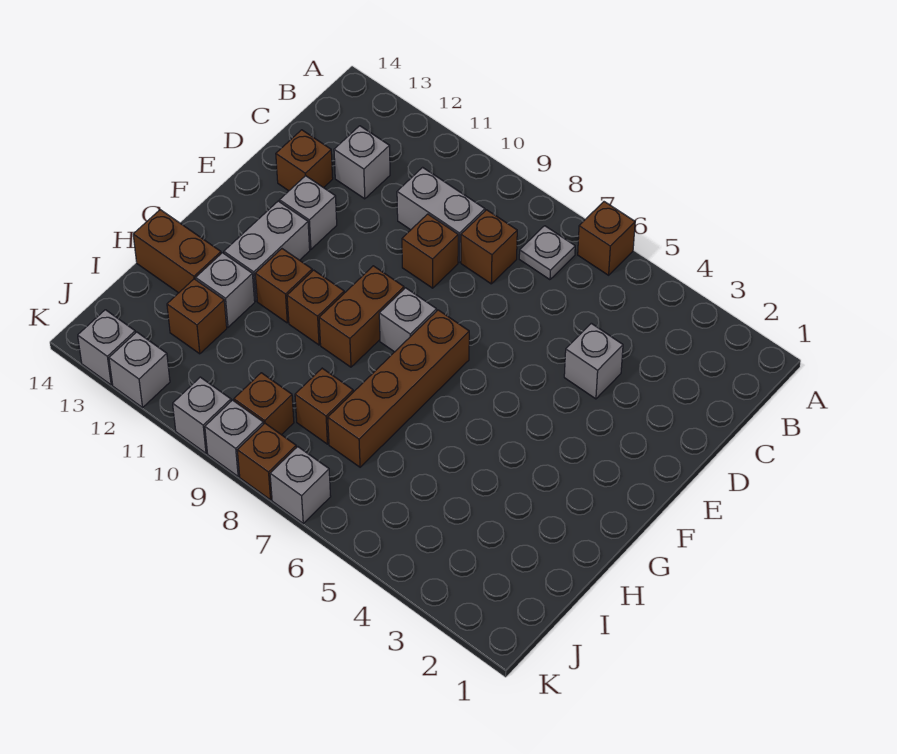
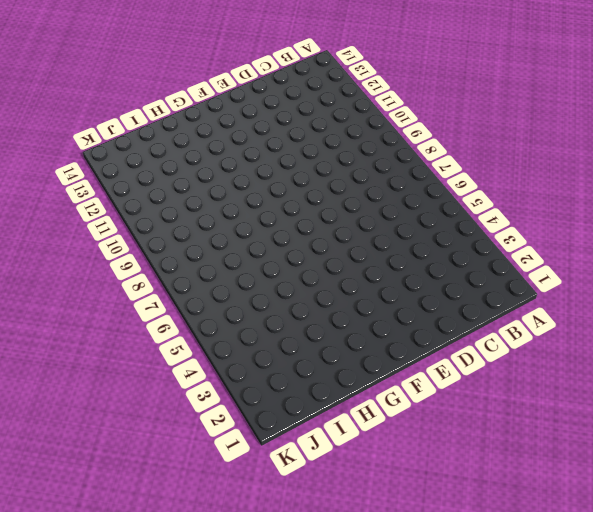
none -> brown brick A6 level 1
none -> grey plate B7 level 1
none -> brown brick C8 level 1

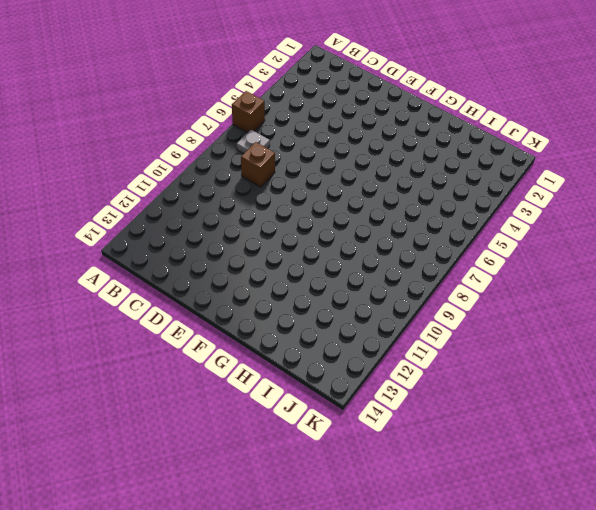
none -> grey brick C9:C10 level 1
none -> grey brick C12 level 1
none -> grey brick D4 level 1

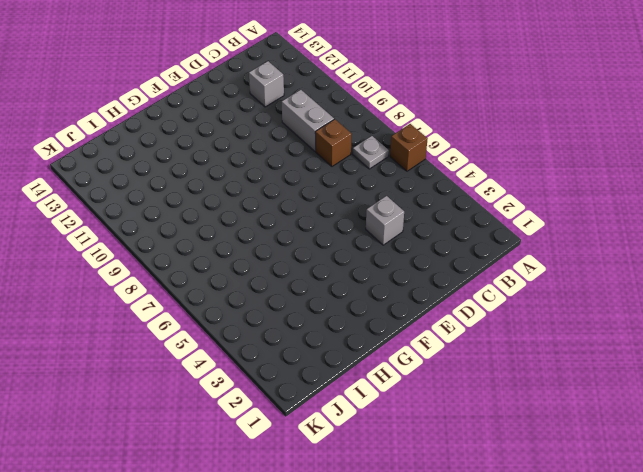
none -> brown brick D9 level 1
none -> brown brick D13 level 1
none -> grey brick E12 level 1

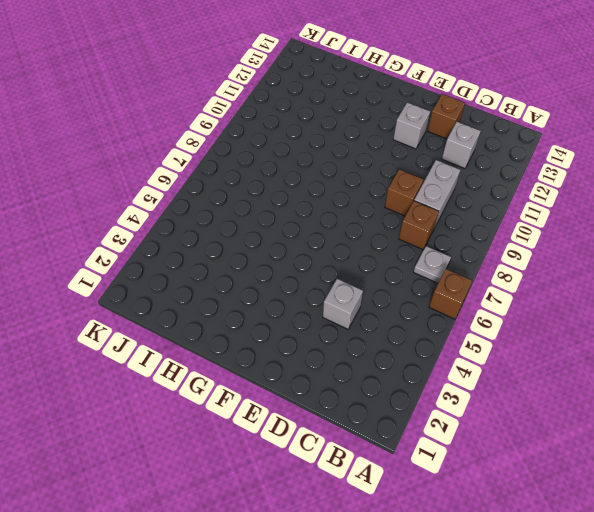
none -> brown brick F7:I7 level 1
none -> grey brick F8 level 1
none -> brown brick F9:G9 level 1

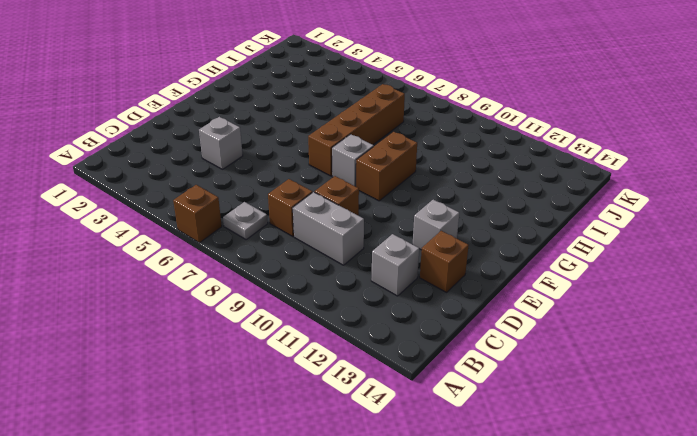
none -> grey brick F12:G12 level 1
none -> brown brick G10 level 1
none -> brown brick G11 level 1

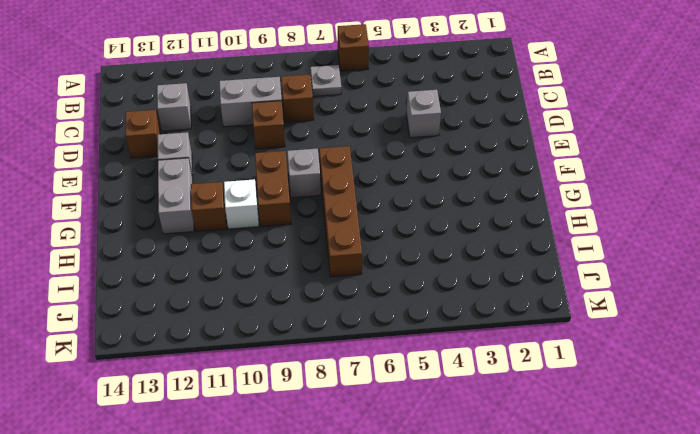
white brick G10 level 1 -> brown brick G10 level 1
none -> grey brick H12 level 1
none -> brown brick H13:H14 level 1
none -> brown brick I8 level 1

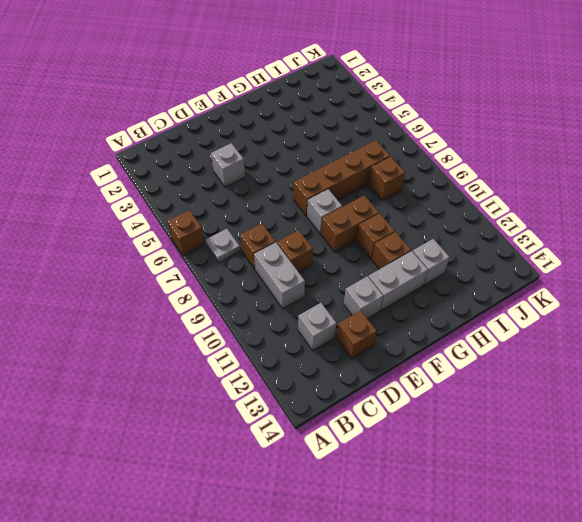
none -> brown brick H13:H14 level 1
none -> brown brick I12 level 1
none -> brown brick J9 level 1

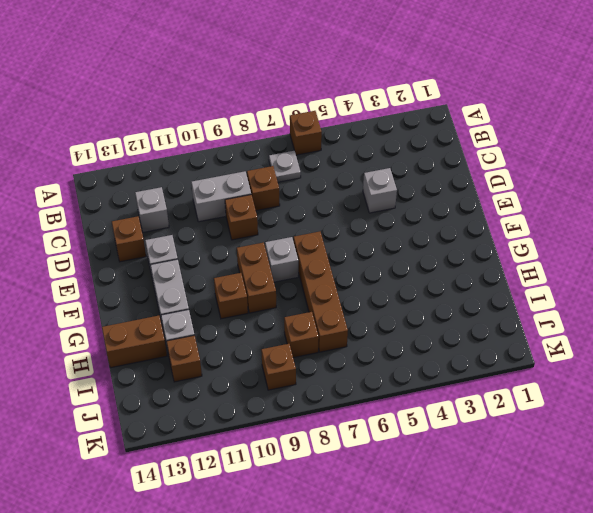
none -> brown brick G11 level 1
none -> grey brick K7 level 1
none -> brown brick K8 level 1

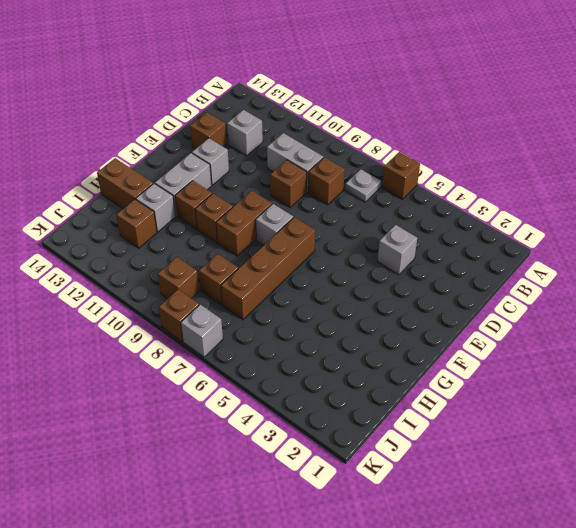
none -> grey brick K9 level 1
none -> grey brick K10 level 1
none -> grey brick K12 level 1

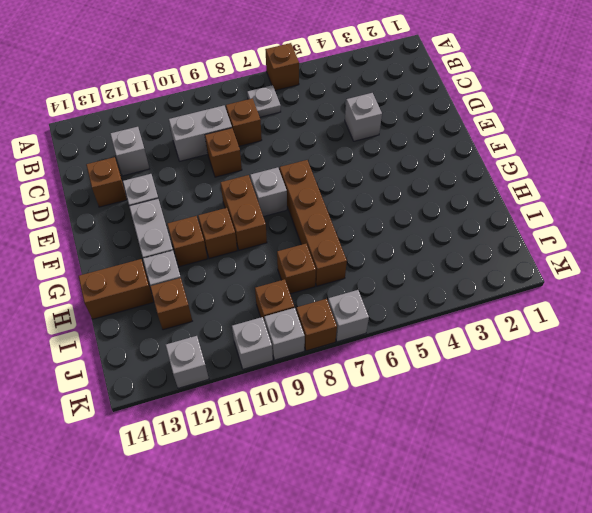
none -> grey brick K13 level 1

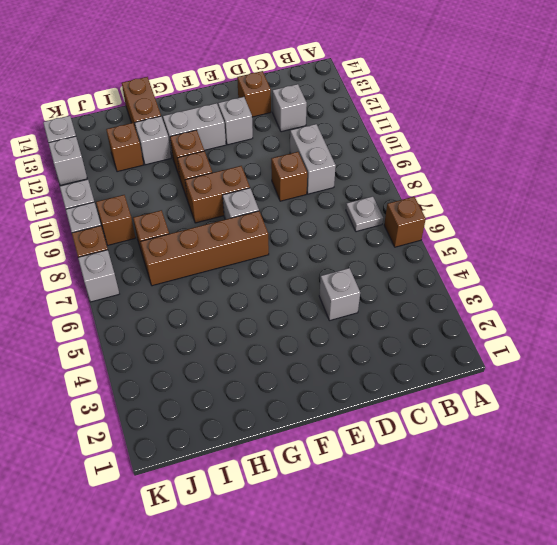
none -> brown brick C8 level 1

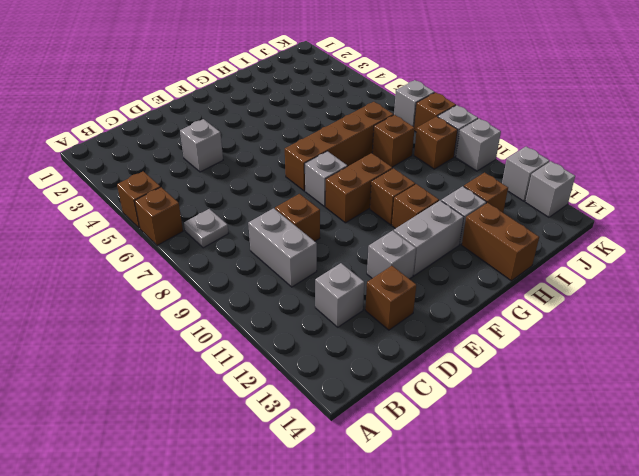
brown brick A5 level 1 -> brown brick C8 level 1

